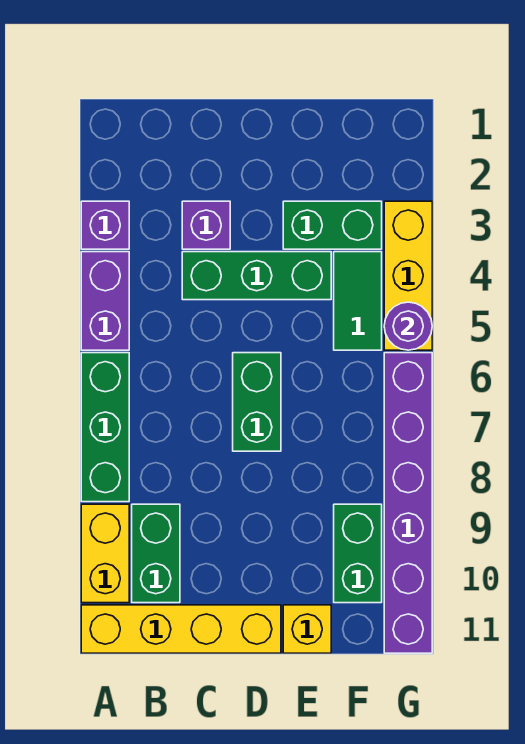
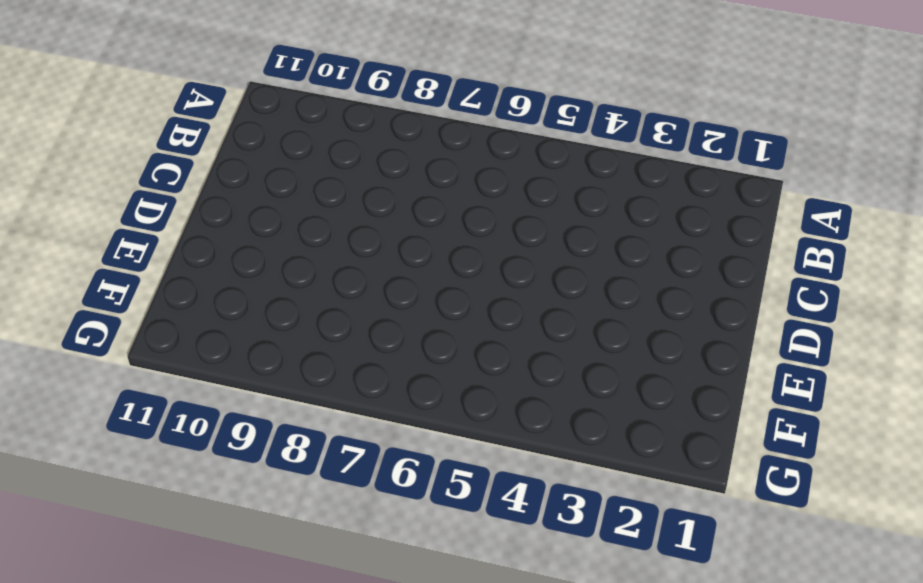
none -> purple brick A3 level 1
none -> purple brick A4:A5 level 1
none -> green brick A6:A8 level 1

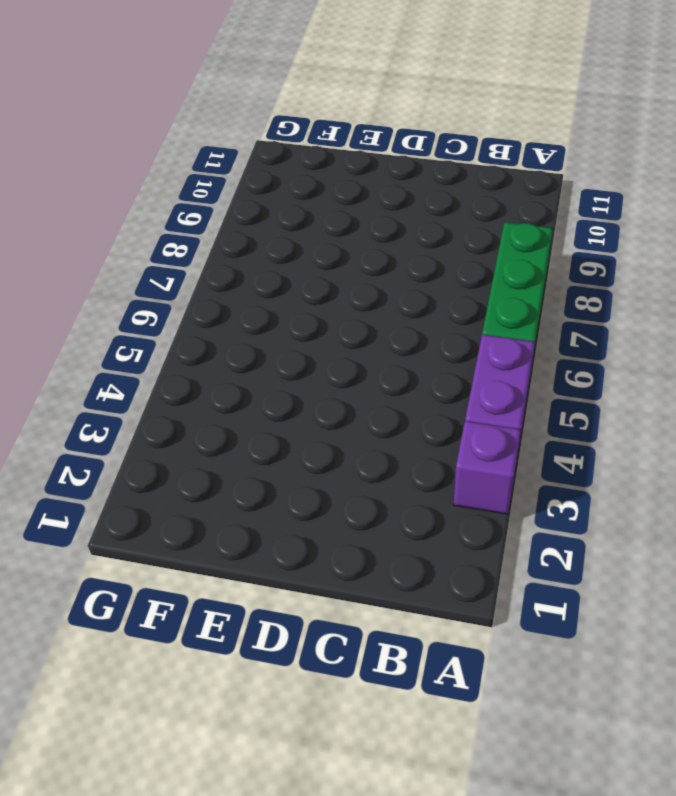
none -> yellow brick A9:A10 level 1
none -> yellow brick A11:D11 level 1
none -> green brick B9:B10 level 1

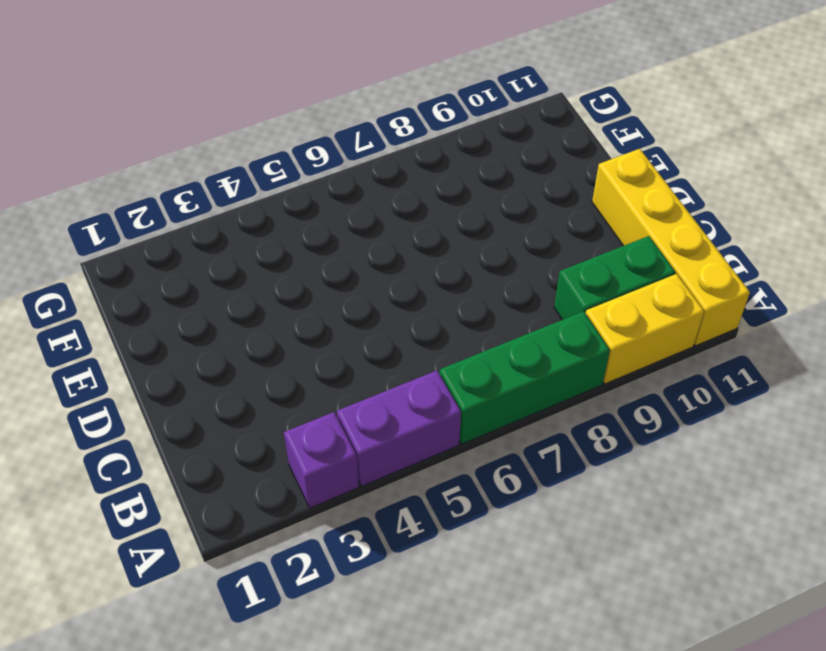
none -> purple brick C3 level 1
none -> green brick C4:E4 level 1
none -> green brick D6:D7 level 1

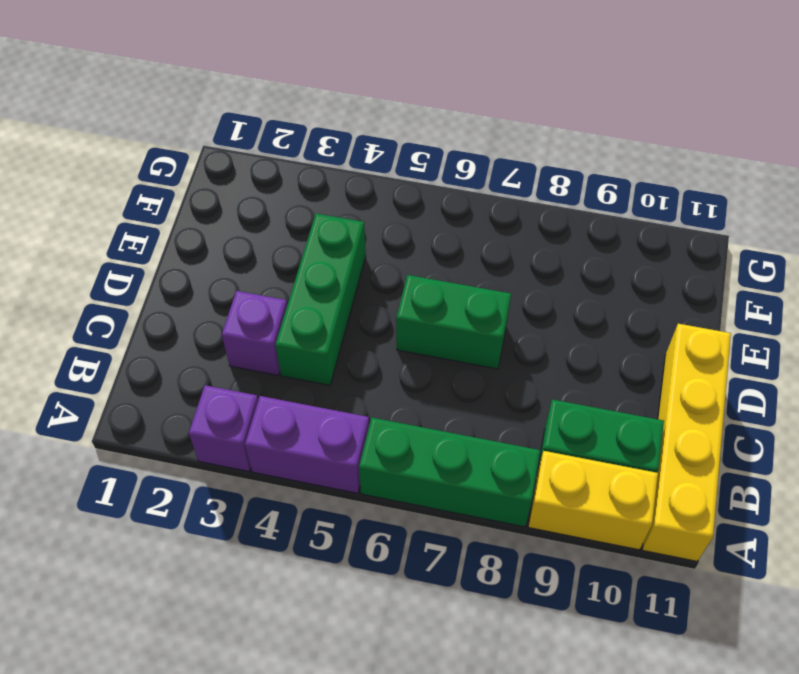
none -> green brick E3:F3 level 1
none -> yellow brick E11 level 1
none -> green tile F4:F5 level 1

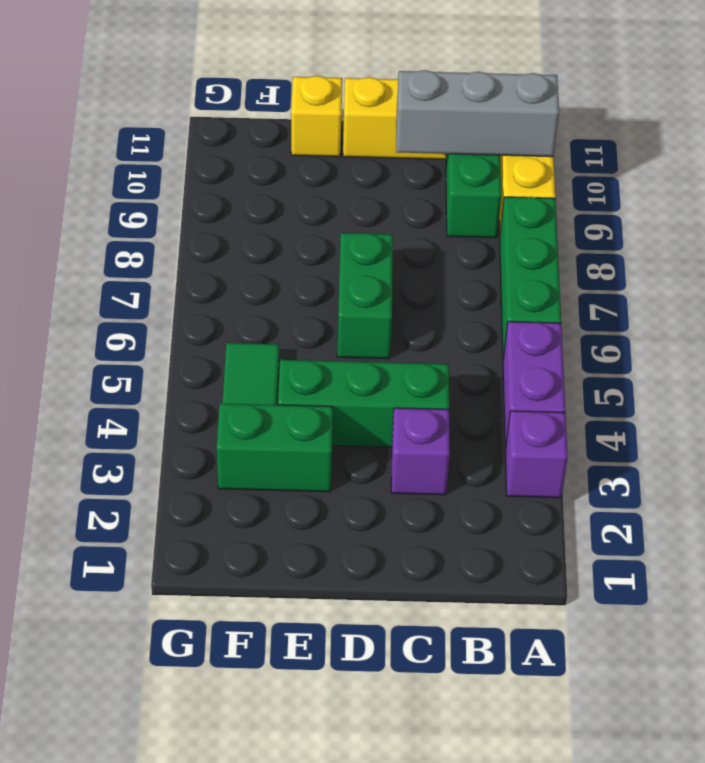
grey brick A10:C10 level 2 -> none
none -> green brick F9:F10 level 1
none -> yellow brick G3:G5 level 1
none -> purple brick G6:G11 level 1

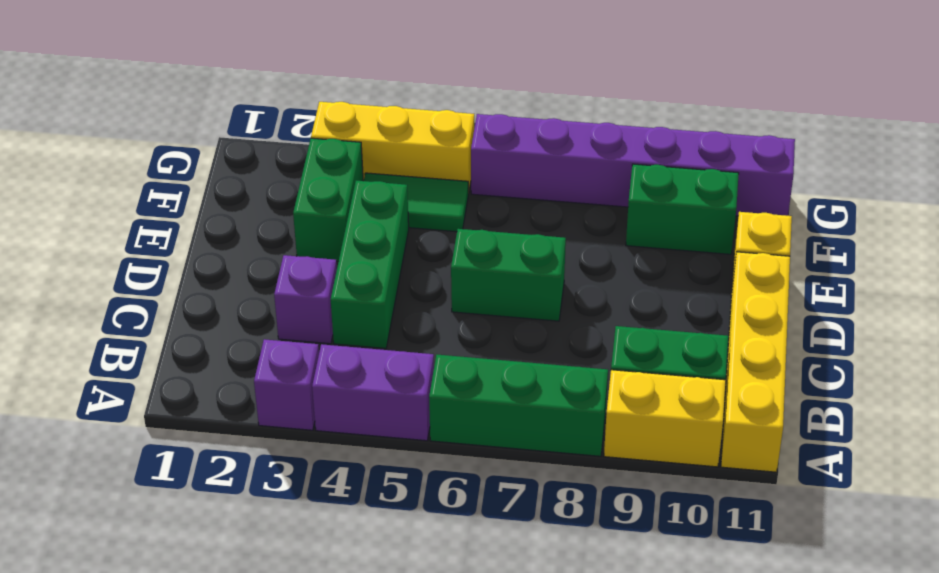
none -> purple round brick G5 level 2

